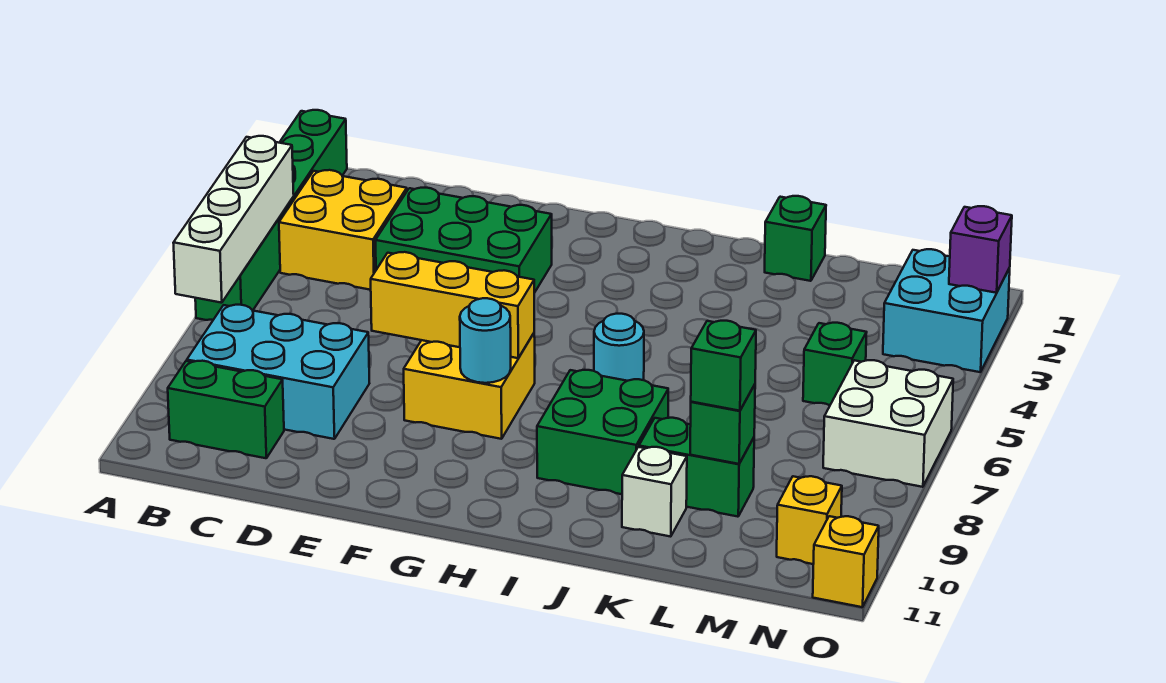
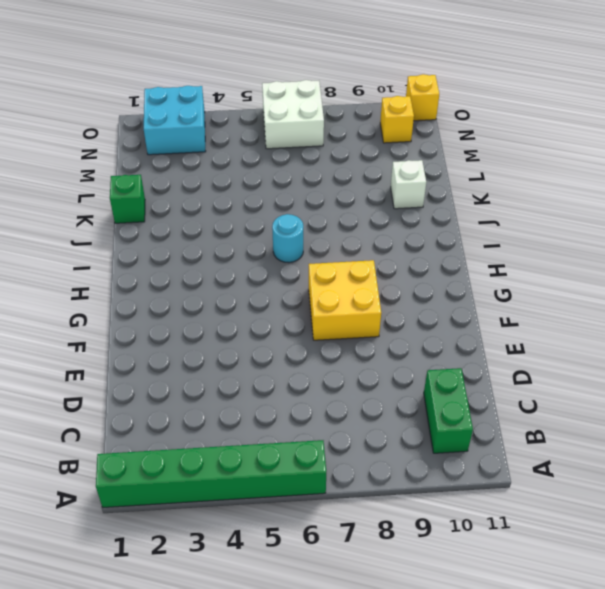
none -> yellow brick B3:C4 level 1
none -> cyan brick B8:D9 level 1
none -> green brick D3:F4 level 1

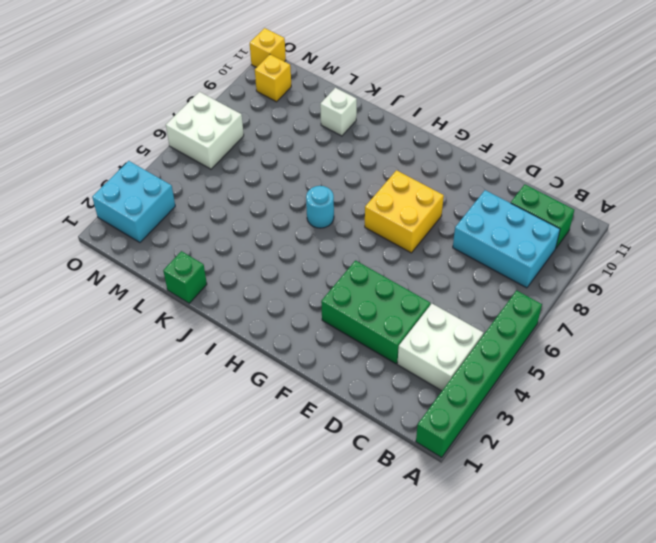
white brick B3:C4 level 1 -> yellow brick B3:C4 level 1
none -> green brick I8:J9 level 1
none -> green brick K9:L9 level 1
none -> green brick M5 level 1

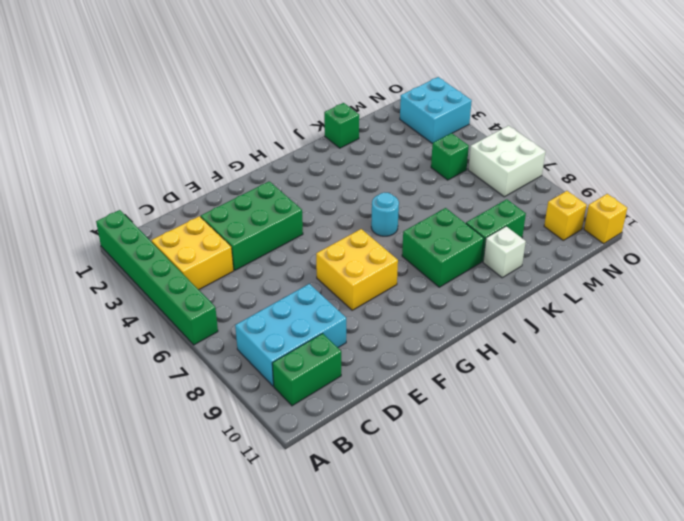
none -> white brick A4:A7 level 2
none -> yellow brick E7:G7 level 2
none -> cyan round brick G8 level 2

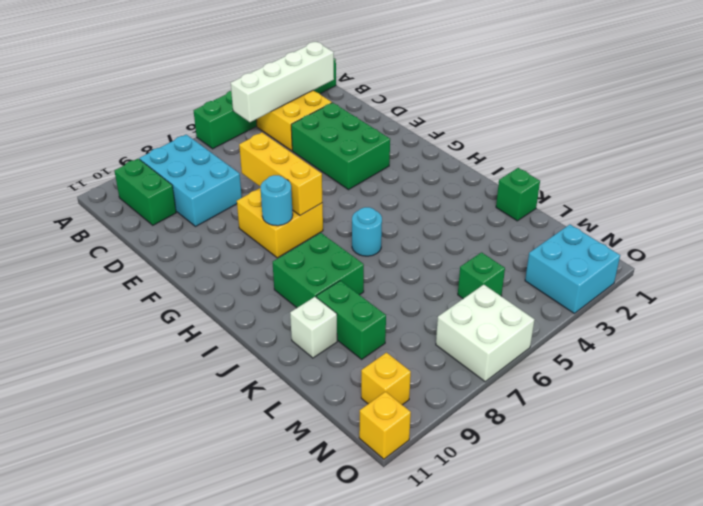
white brick B2:B5 level 2 -> white brick A4:A7 level 2
none -> green brick L9 level 2
none -> purple brick O2 level 2
none -> green brick L9 level 3

